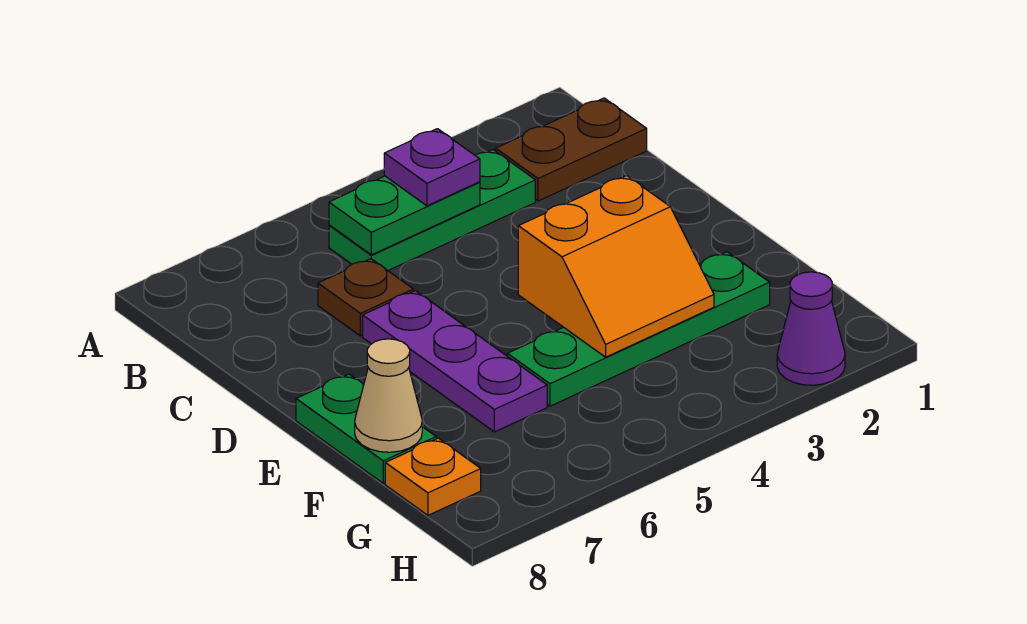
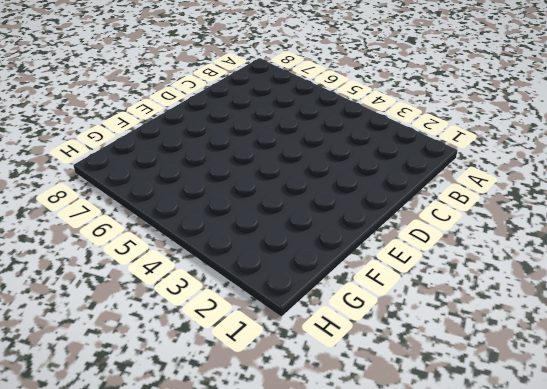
none -> brown plate B1:B2 level 1
none -> green plate B3:B5 level 1
none -> brown plate C6 level 1

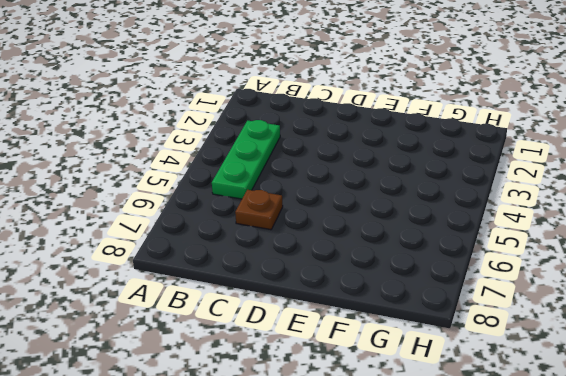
none -> brown plate B1:B2 level 1
none -> purple plate D6:F6 level 1
none -> green plate E8:F8 level 1

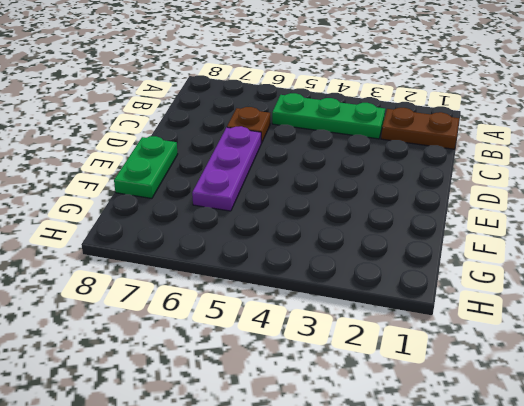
none -> green plate F2:F5 level 1
none -> orange plate G8 level 1
none -> purple cone H2 level 1

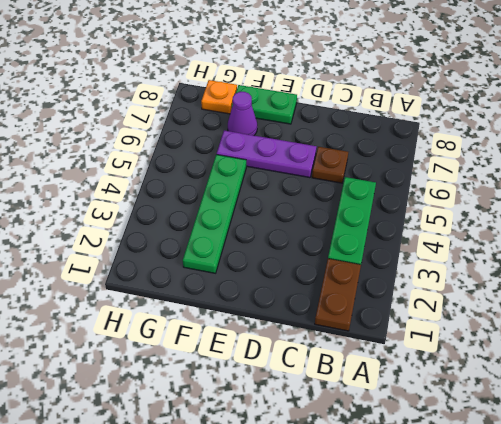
purple cone F7 level 1 -> purple cone H2 level 1
none -> green plate B4:B5 level 2
none -> orange slope E3:F4 level 2 top E
none -> tan cone F8 level 2

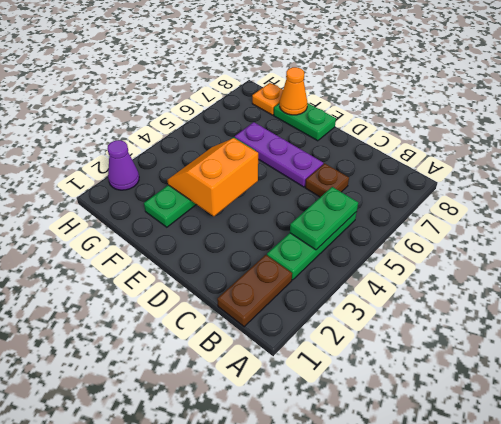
orange cone F8 level 2 -> tan cone F8 level 2
none -> purple plate B4 level 3

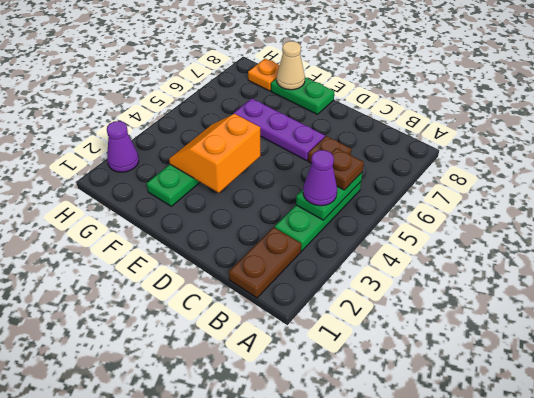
purple cone B4 level 3 -> purple plate B4 level 3
brown plate B5 level 3 -> none

